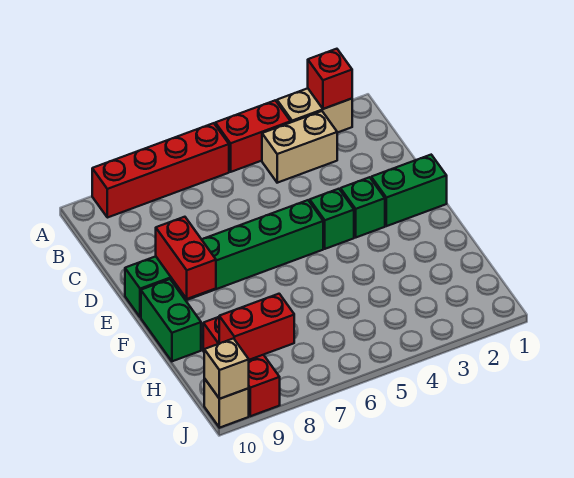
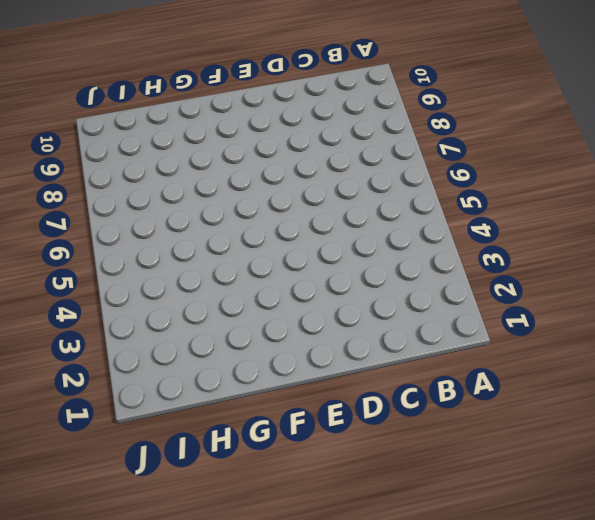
none -> tan brick A2:A3 level 1
none -> red brick A4:A5 level 1
none -> red brick A6:A9 level 1

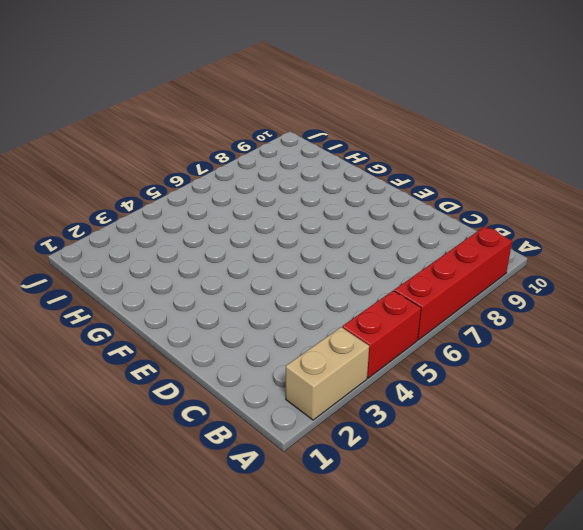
none -> tan brick B3:B4 level 1
none -> green brick E1:E2 level 1
none -> green brick E3 level 1

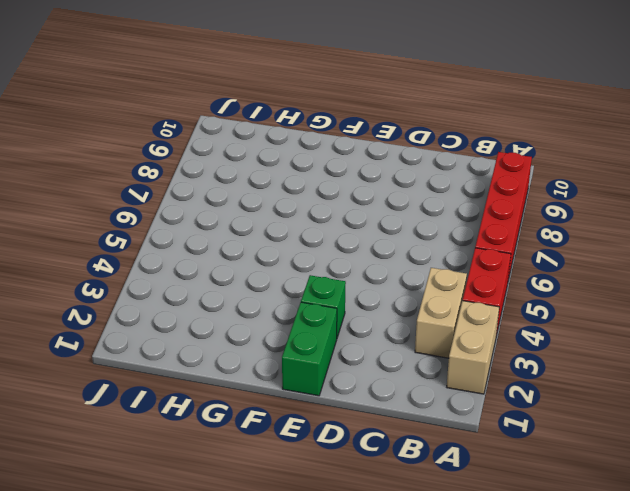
none -> green brick E4 level 1
none -> green brick E5:E10 level 1
none -> green brick F10:G10 level 1

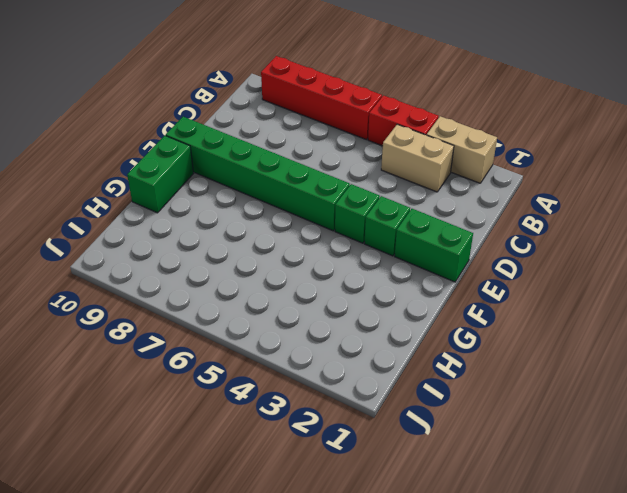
none -> red brick H9:J9 level 1
none -> tan brick J10 level 1
none -> red brick A2 level 2

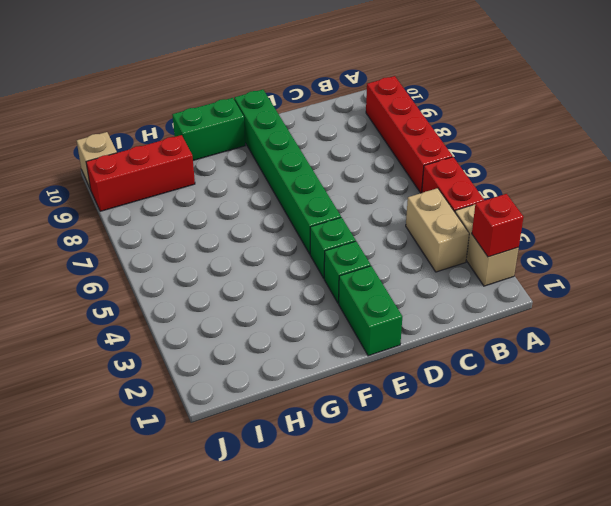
none -> red brick E9:F9 level 2
none -> red brick I8:I9 level 2
none -> tan brick J10 level 2

